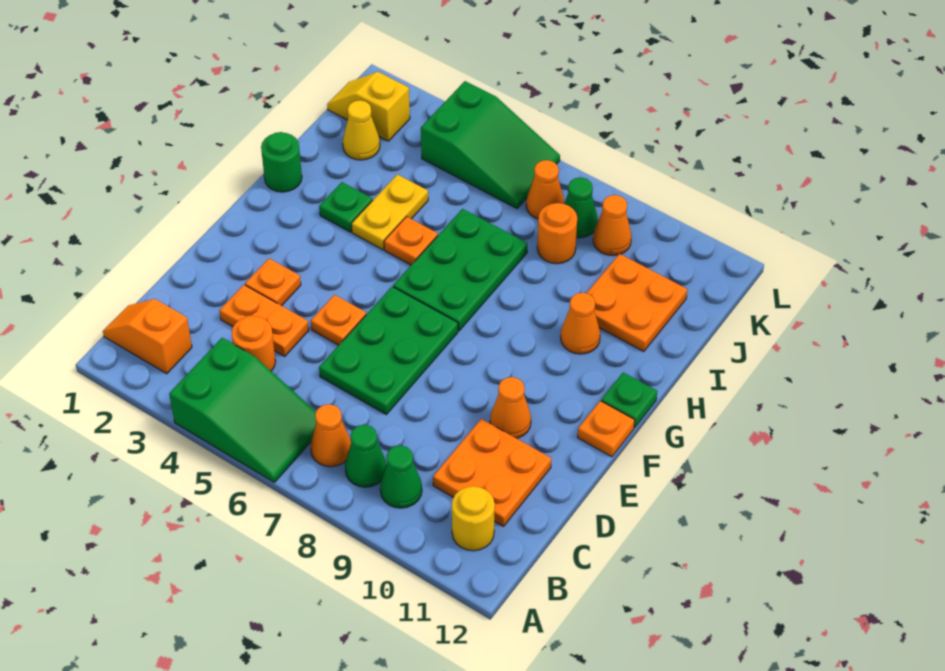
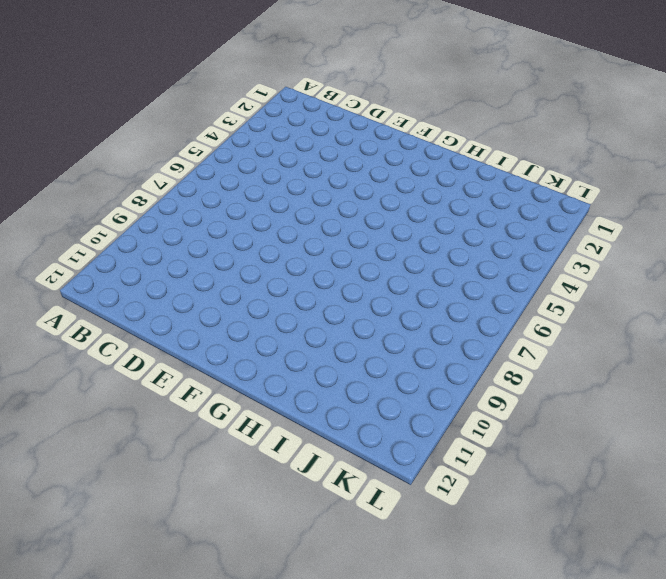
none -> green slope A4:B6 level 1 top 4
none -> orange slope B1:B2 level 1 top 2
none -> orange cone B7 level 1

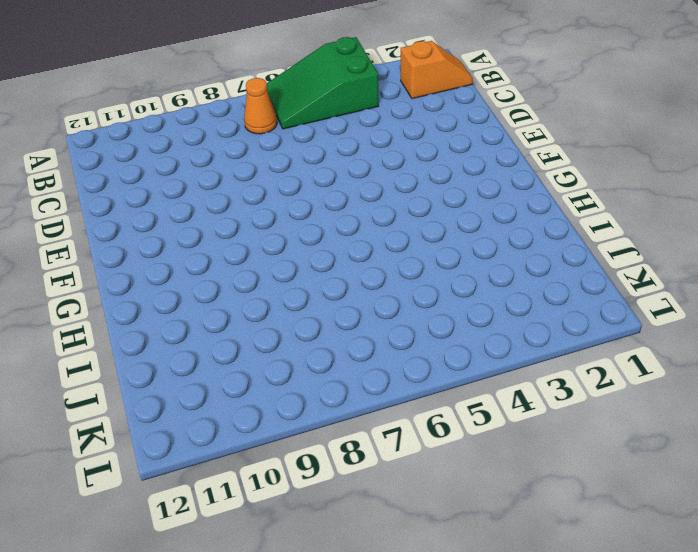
none -> green cone B8 level 1
none -> green cone B9 level 1
none -> yellow round brick B11 level 1

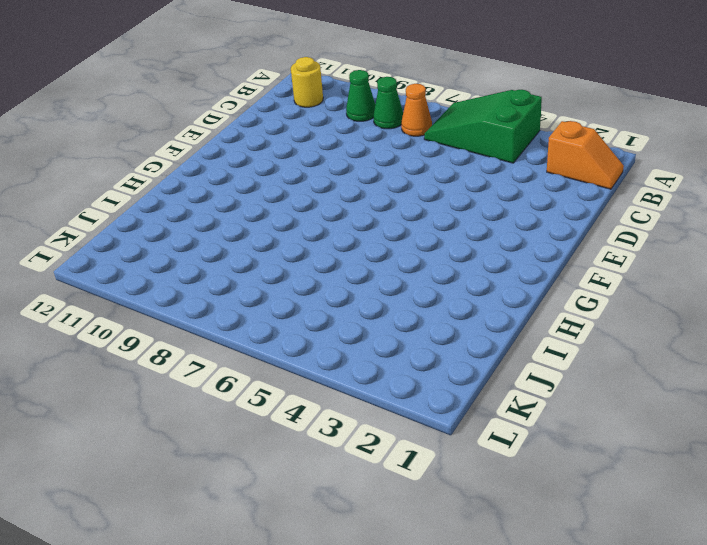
none -> orange round brick C4 level 1
none -> orange plate C10:D11 level 1
none -> orange plate D3:D4 level 1

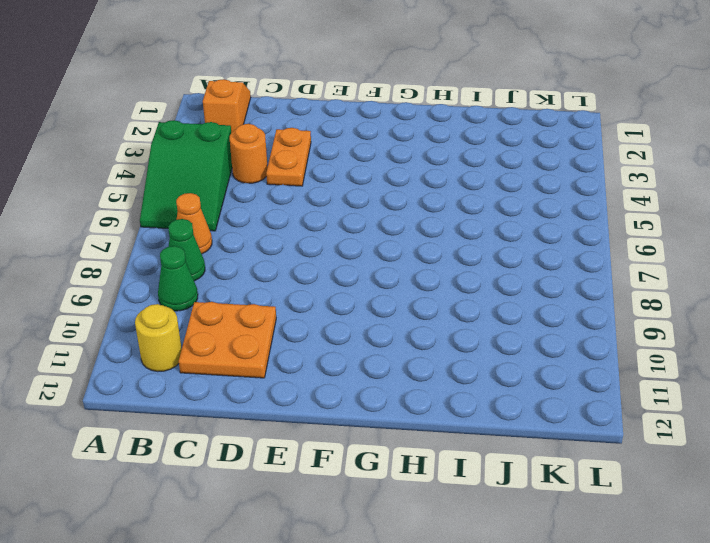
none -> green plate D6:F7 level 1
none -> orange plate E3 level 1
none -> orange plate E5 level 1

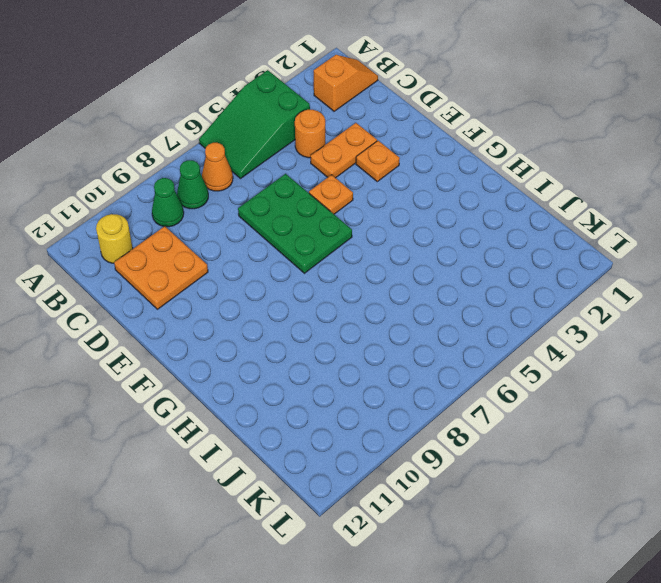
none -> orange cone E10 level 1
none -> orange plate F12 level 1
none -> green plate G6:I7 level 1

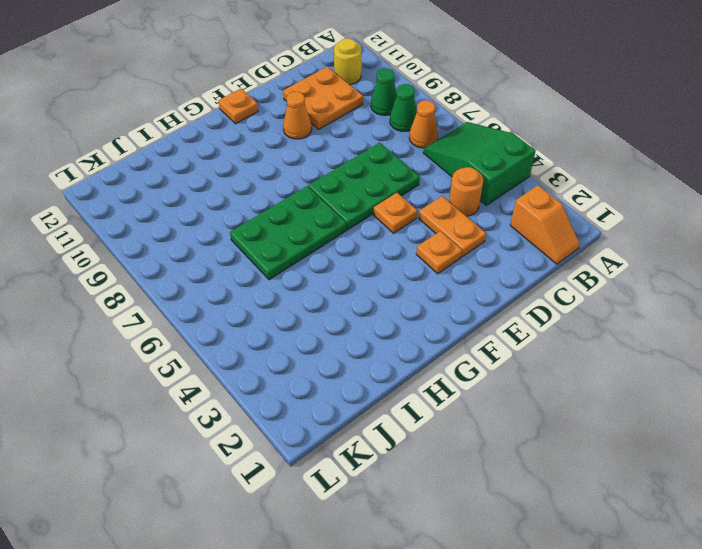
none -> green plate G12 level 1
none -> green round brick H1 level 1
none -> green plate H3 level 1

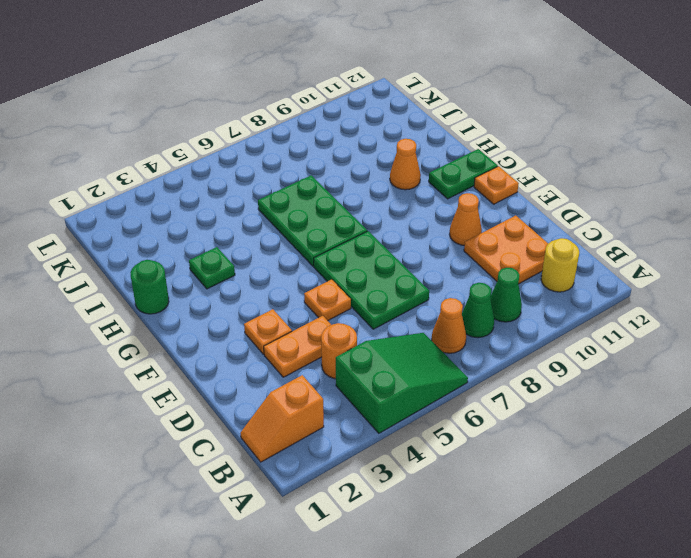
green plate G11:G12 level 1 -> green plate G12 level 1
none -> yellow plate H4:I4 level 1
none -> orange plate H5 level 1
none -> orange plate I10:J11 level 1

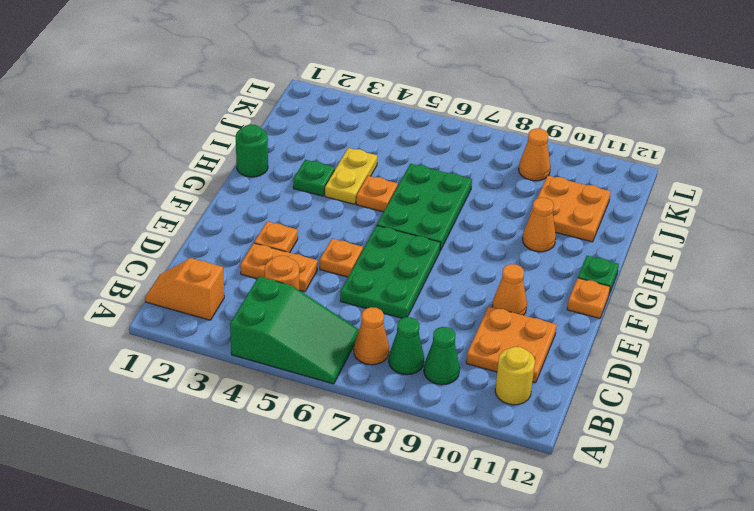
none -> yellow cone J2 level 1
none -> orange round brick J8 level 1
none -> yellow slope K1:K2 level 1 top 2

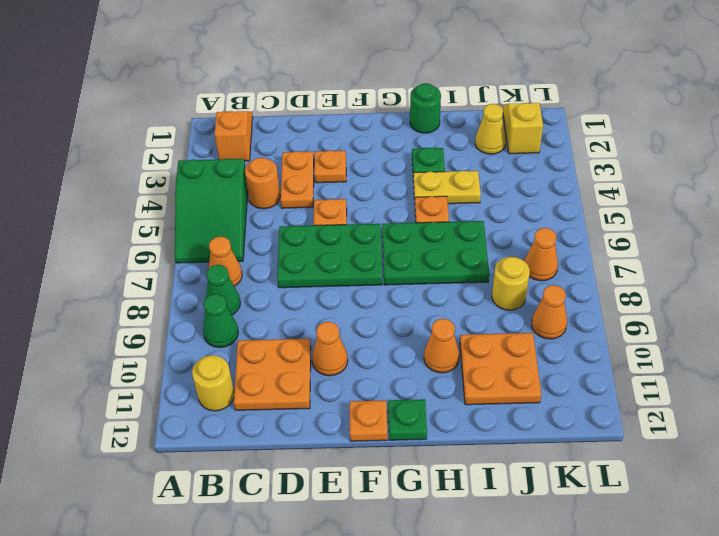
yellow round brick J8 level 1 -> orange round brick J8 level 1
none -> green slope K4:L6 level 1 top 4
none -> green cone K8 level 1

